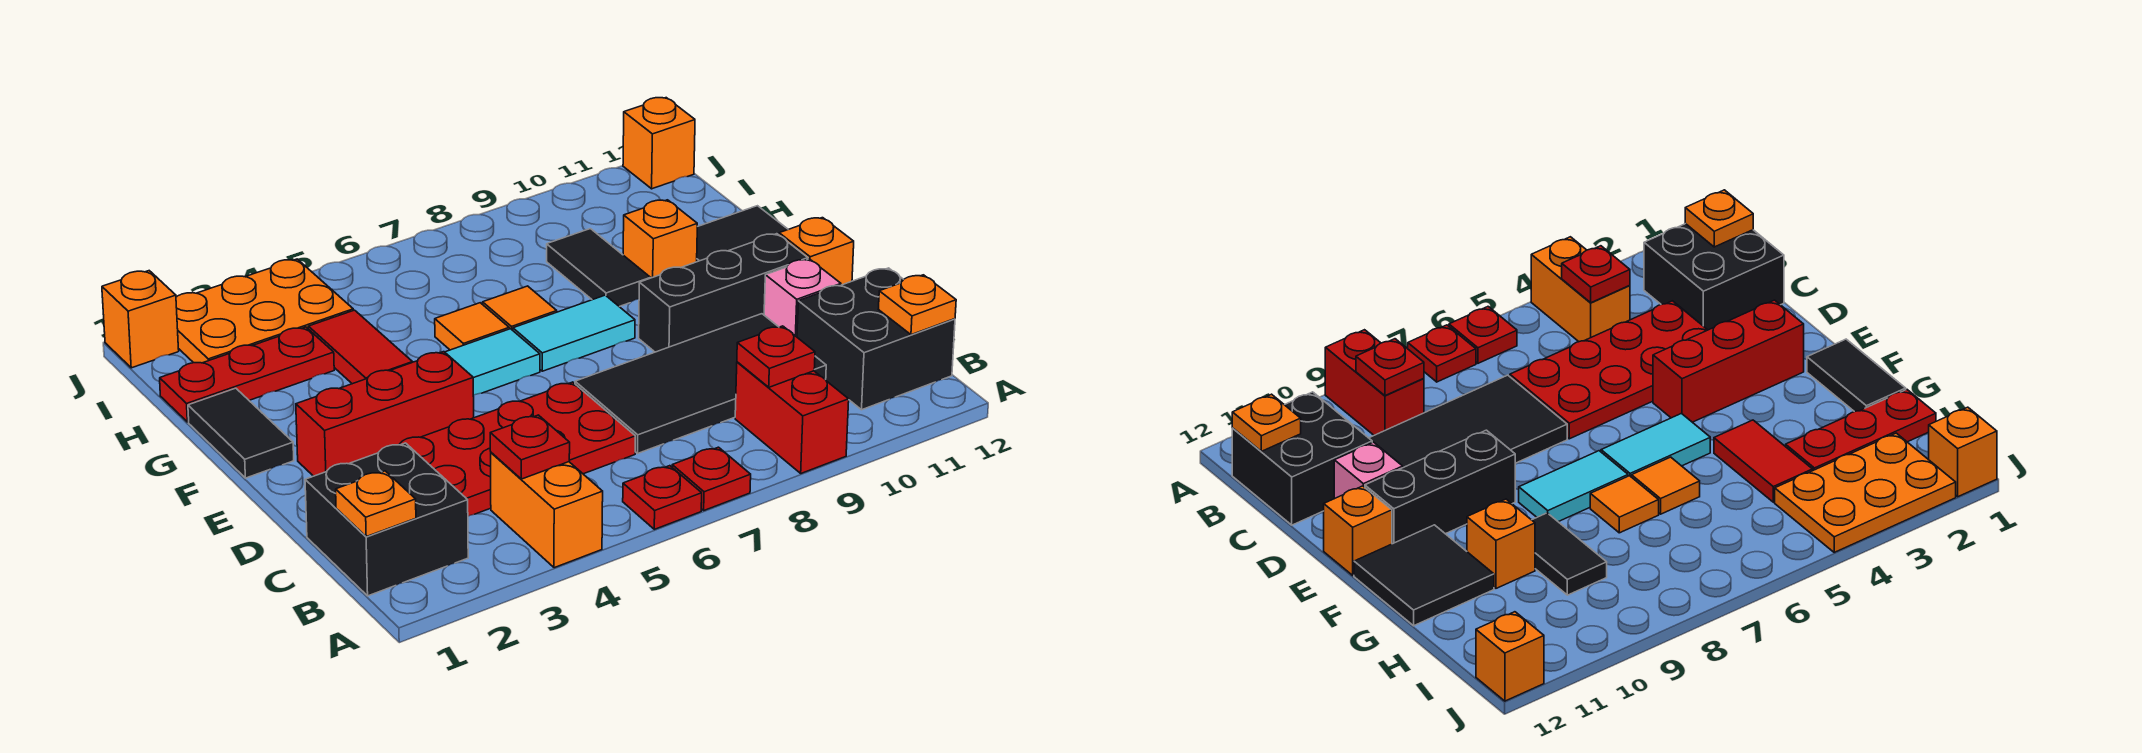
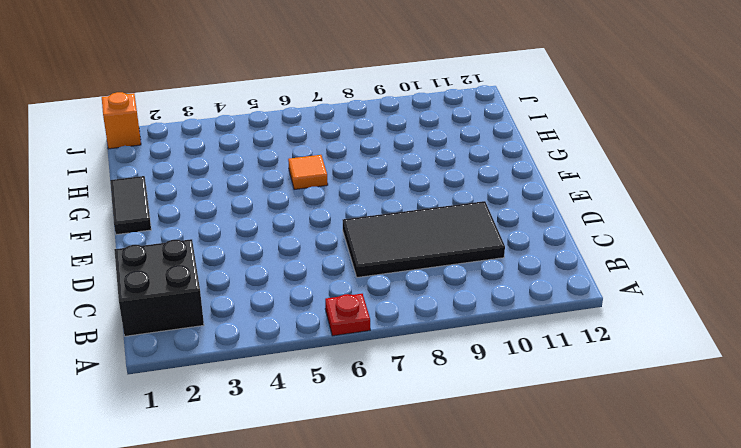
none -> orange brick A4:B4 level 1
none -> red plate A7 level 1
none -> red brick A9:B9 level 1

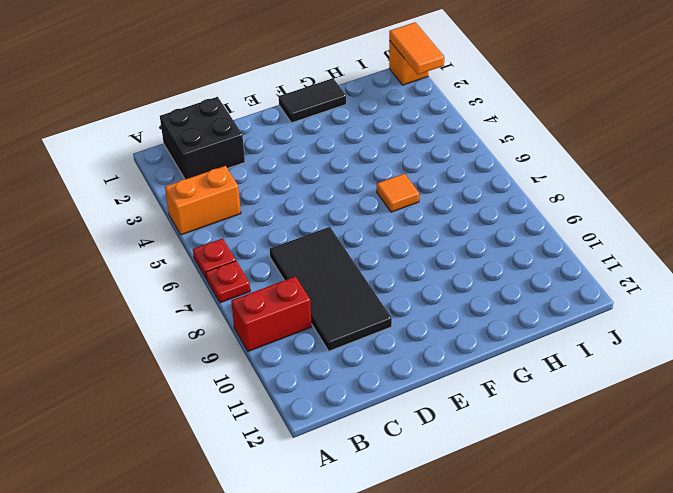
orange tile J1:J2 level 2 -> none
none -> black brick B11:C12 level 1
none -> red plate C3:D6 level 1
none -> pink brick D11 level 1

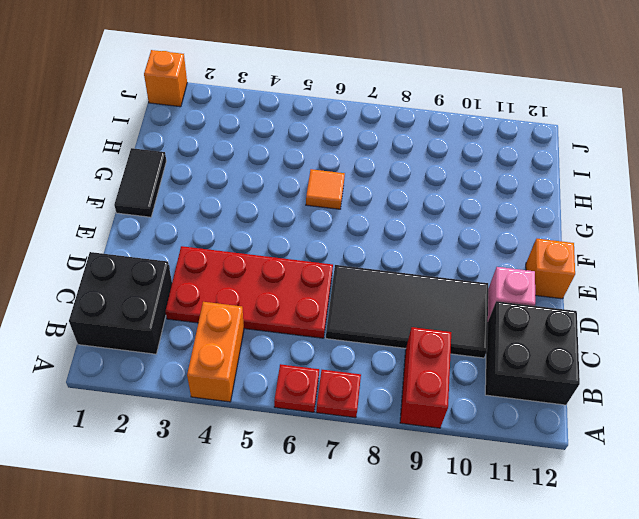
none -> red brick E2:E4 level 1
none -> black brick E9:E11 level 1
none -> cyan tile F5:F6 level 1

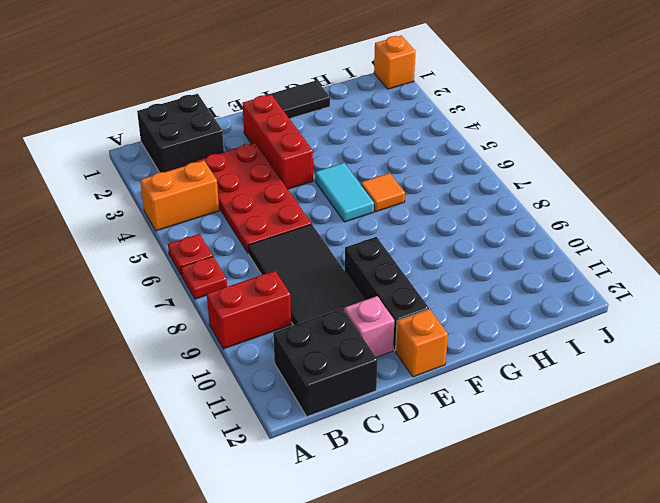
none -> cyan tile F7:F8 level 1
none -> black tile F11:G12 level 1
none -> red tile G4:H4 level 1

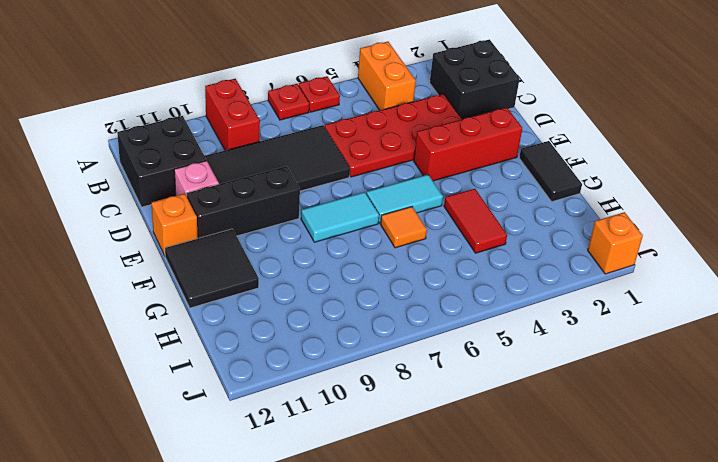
none -> orange tile G7 level 1
none -> black tile G9:H9 level 1
none -> orange brick G10 level 1

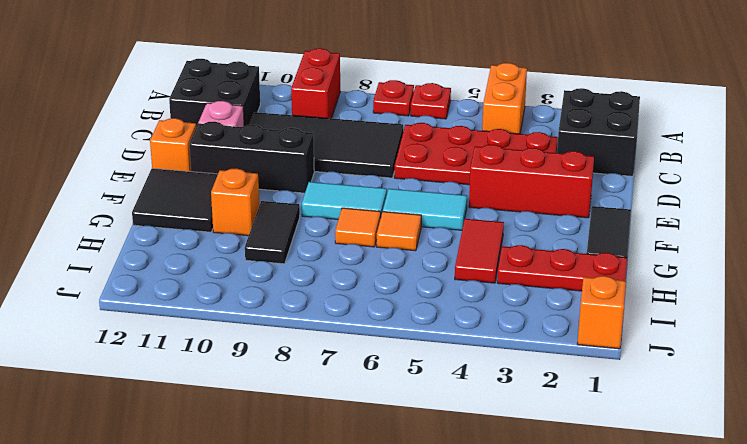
none -> orange plate I2:J4 level 1
none -> orange brick J12 level 1
none -> orange plate B1 level 2

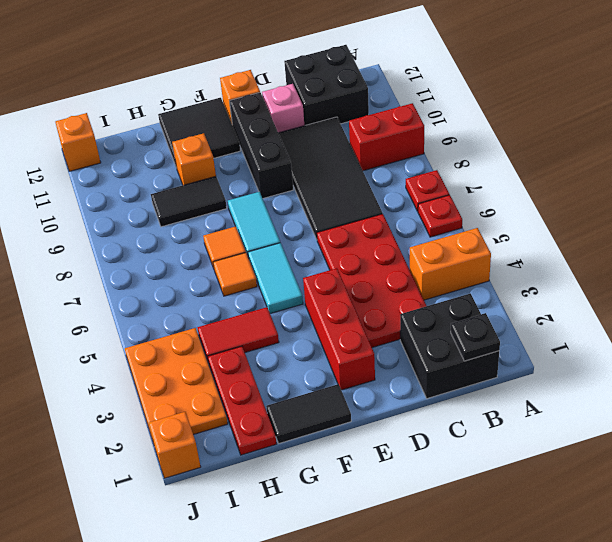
black plate B1 level 2 -> orange plate B1 level 2
none -> red plate B4 level 2
none -> red plate B9 level 2
none -> orange plate B12 level 2

